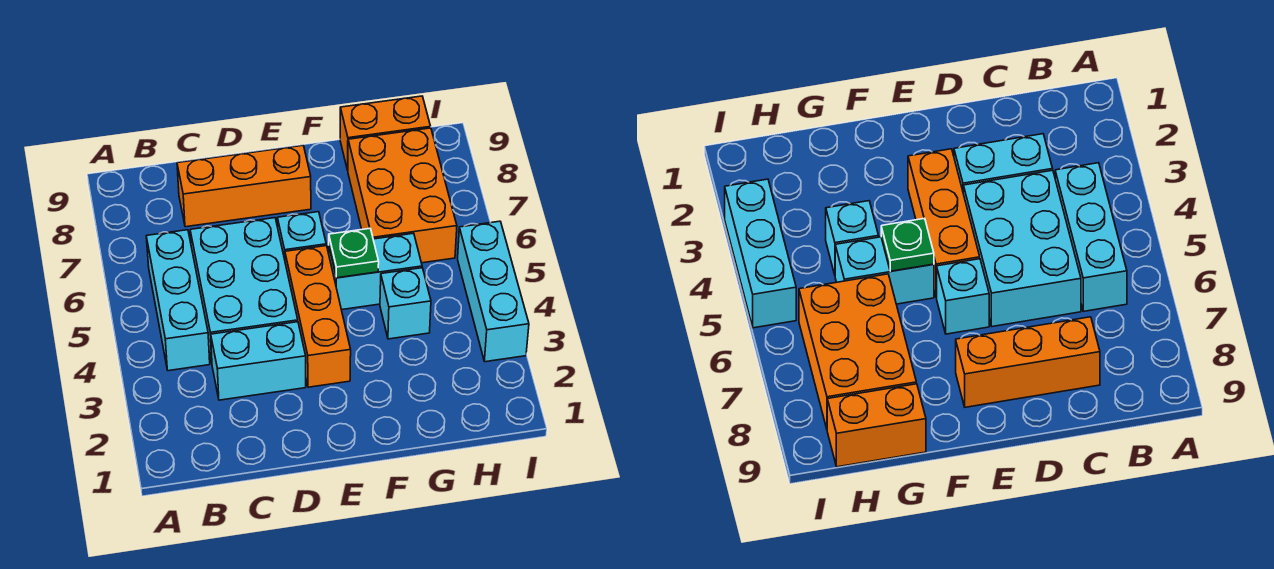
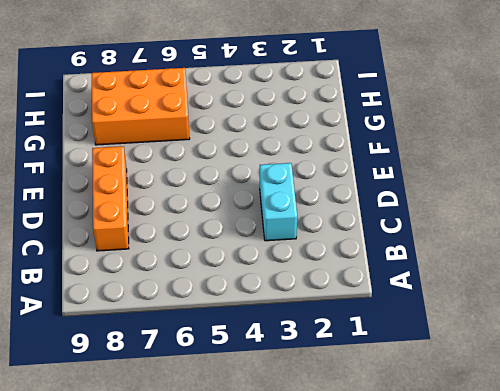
none -> cyan brick B4:B6 level 1
none -> cyan brick C4:D6 level 1
none -> orange brick E3:E5 level 1

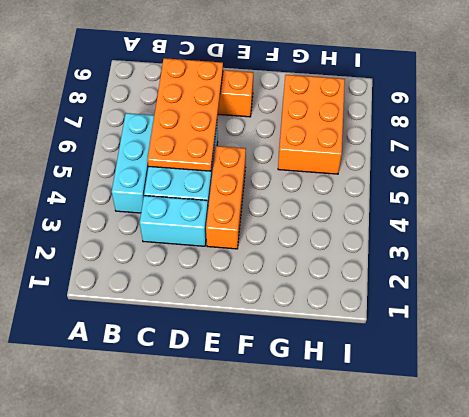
orange plate C5:D8 level 2 -> none
none -> cyan brick E6 level 1
none -> cyan brick F5:G5 level 1
none -> cyan brick G4 level 1

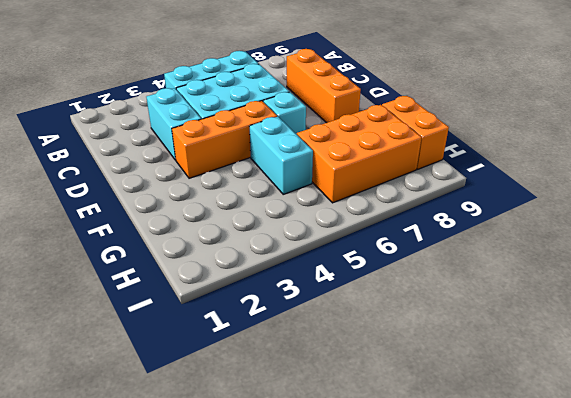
none -> cyan brick G4 level 1
none -> cyan brick I3:I5 level 1
none -> green plate F5 level 2

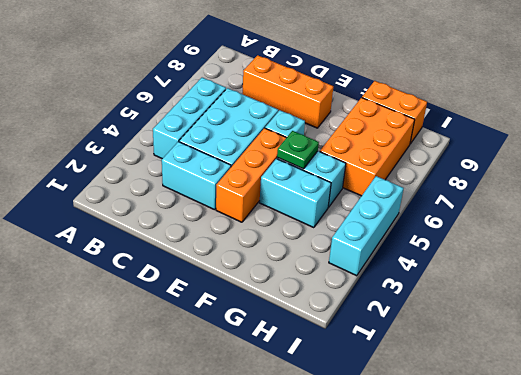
cyan brick F4:G4 level 1 -> cyan brick G4 level 1

